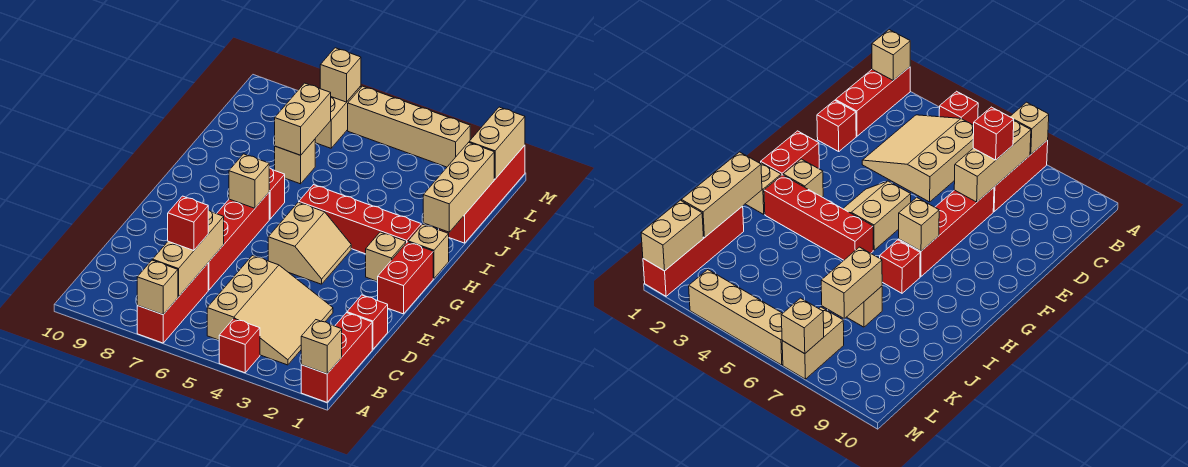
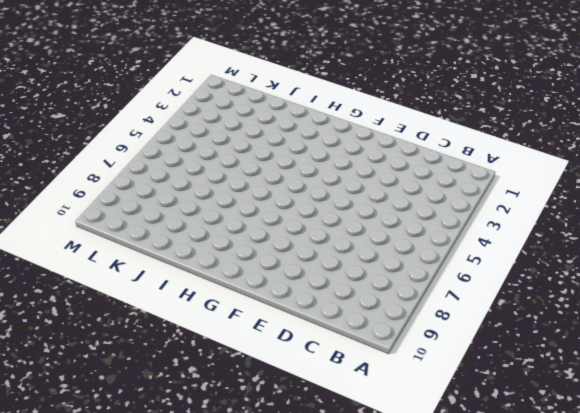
none -> red brick A1:C1 level 1
none -> red brick A4 level 1
none -> red brick A7:C7 level 1

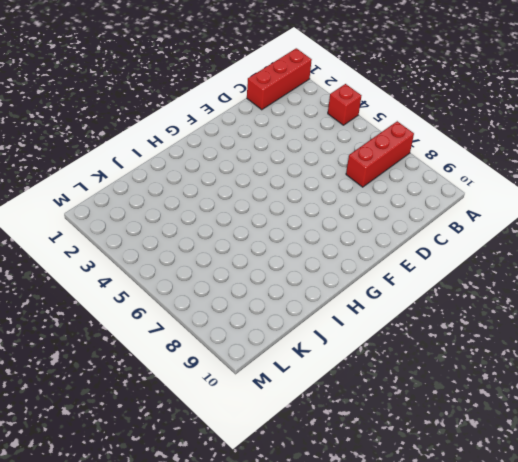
none -> tan slope B3:D5 level 1 top 5
none -> red brick D1 level 1
none -> red brick D7:G7 level 1

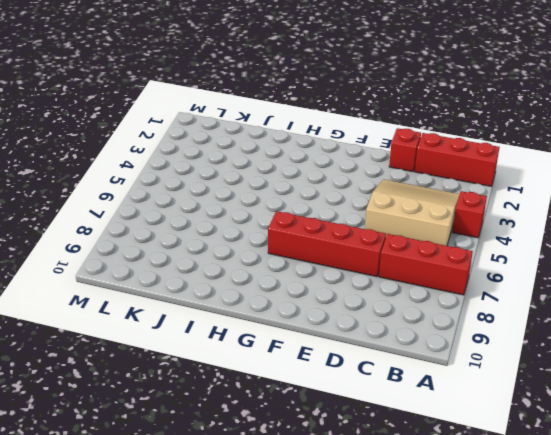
none -> red brick F1:G1 level 1
none -> tan slope F4:G5 level 1 top 5
none -> tan brick G2 level 1

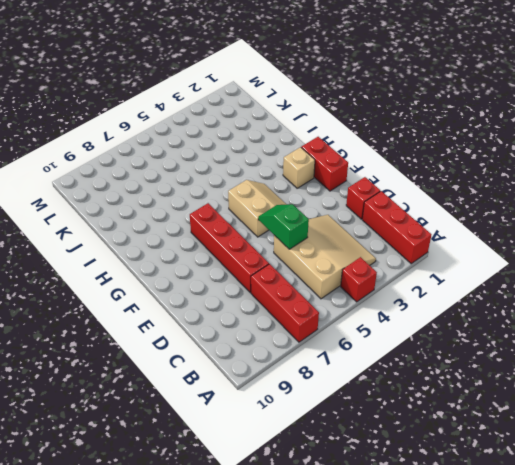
green slope D5:E5 level 2 top D -> none
none -> tan brick H1 level 1
none -> red brick H2:H5 level 1
none -> red brick H7 level 1

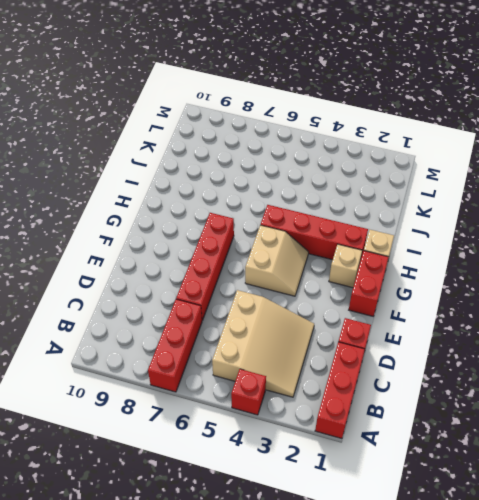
none -> red brick H7 level 1
none -> red brick J1:M1 level 1
none -> tan brick J7 level 1

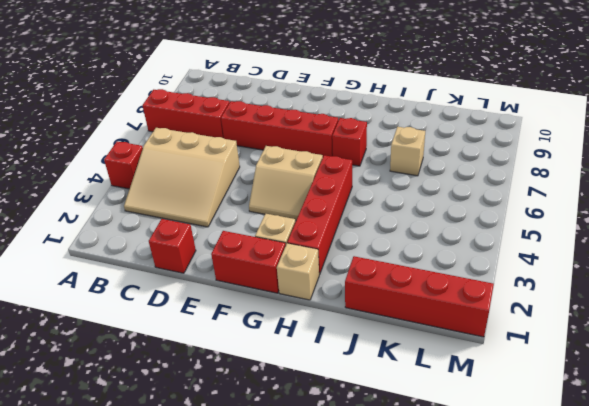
none -> red brick A1:C1 level 1
none -> tan brick L7:M7 level 1
none -> tan brick M3:M6 level 1

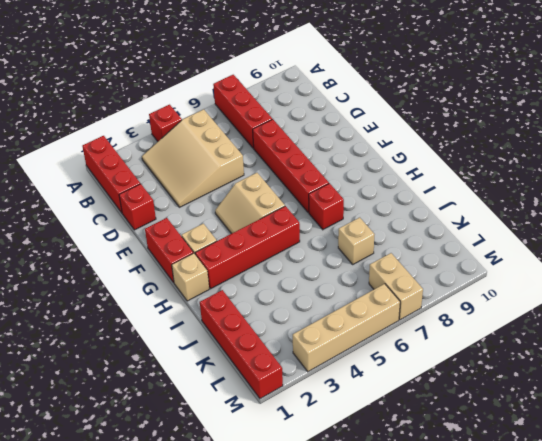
none -> tan brick A1 level 2
none -> tan brick A7 level 2
none -> tan brick B7:D7 level 2

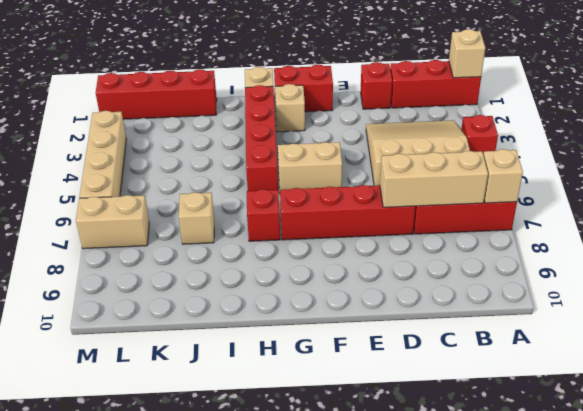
none -> tan brick G7 level 2
none -> tan brick I1:K1 level 2
none -> tan brick J7:K7 level 2

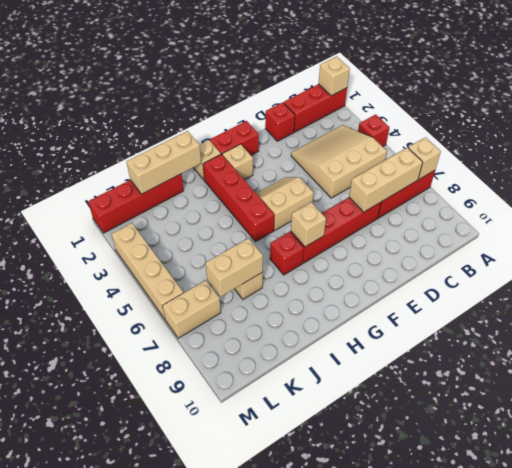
none -> tan brick L1:M1 level 2
none -> tan brick M7 level 2
none -> red brick C7 level 3

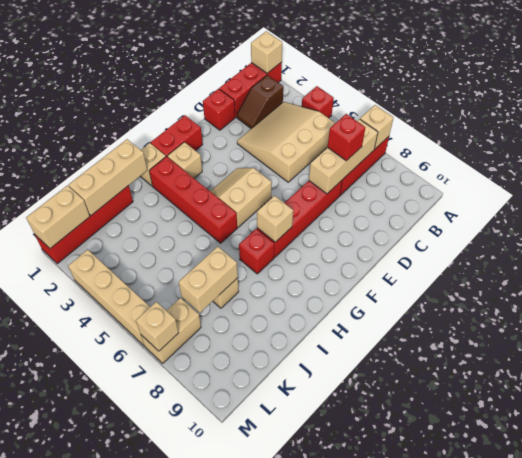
brown slope B2:C2 level 1 top B -> none

